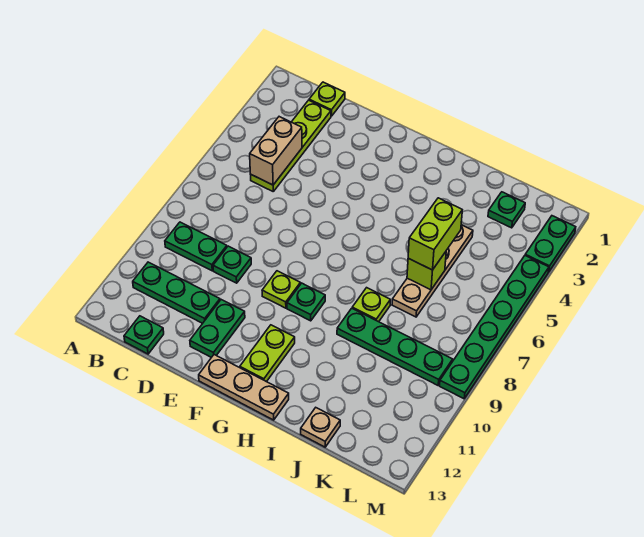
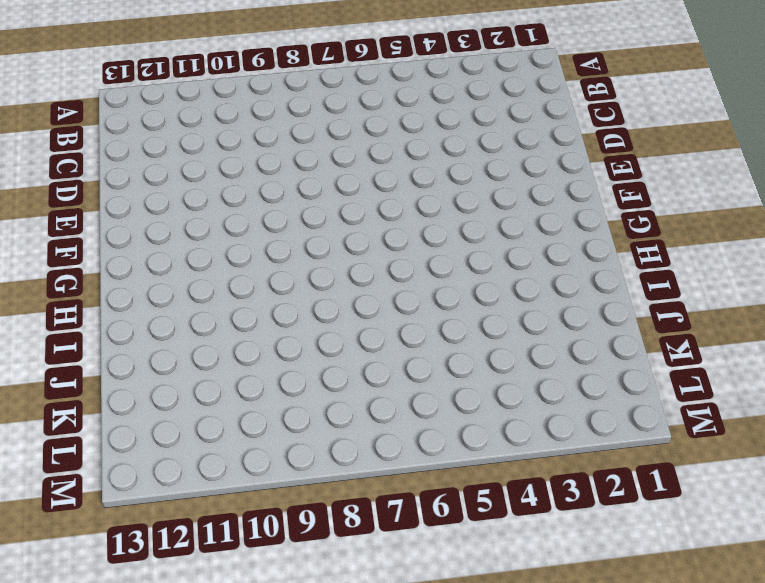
none -> green plate B9:C9 level 1
none -> green plate B11:D11 level 1
none -> lime plate C1 level 1

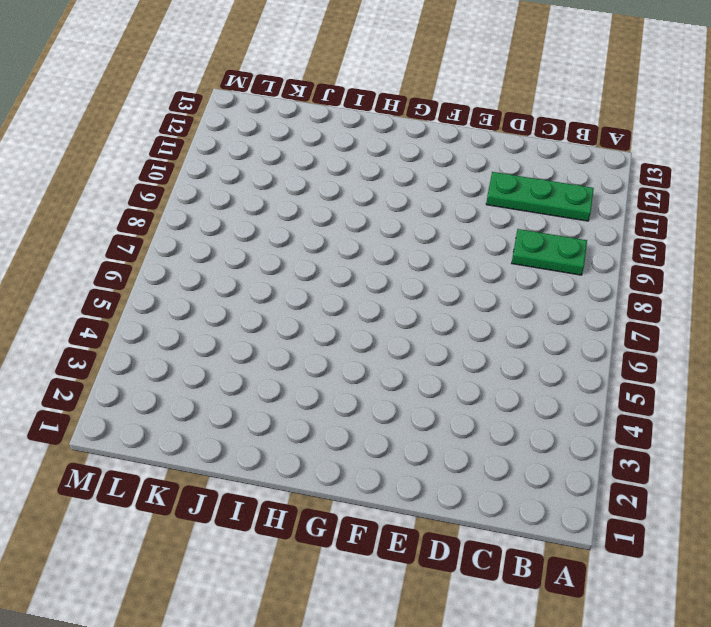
none -> lime plate C1 level 1
none -> lime plate C2:C5 level 1
none -> green plate C13 level 1

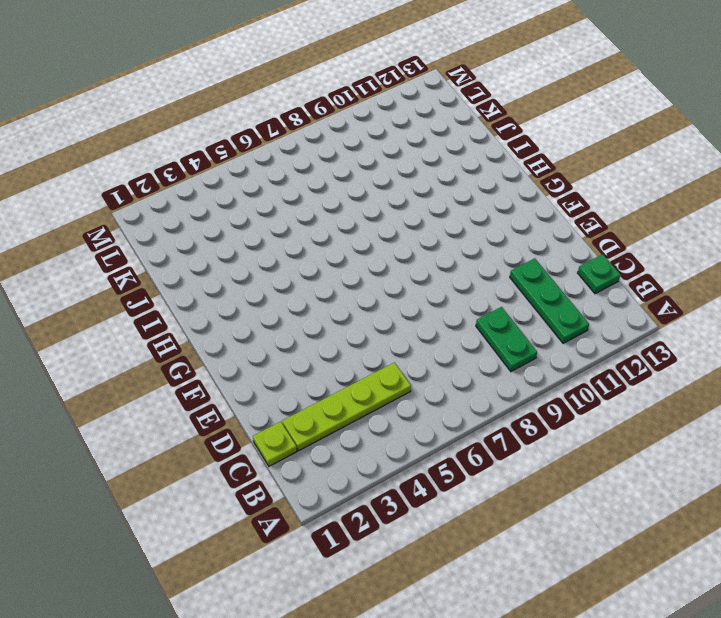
none -> green plate D9 level 1
none -> green plate E11:E12 level 1
none -> lime plate F9 level 1

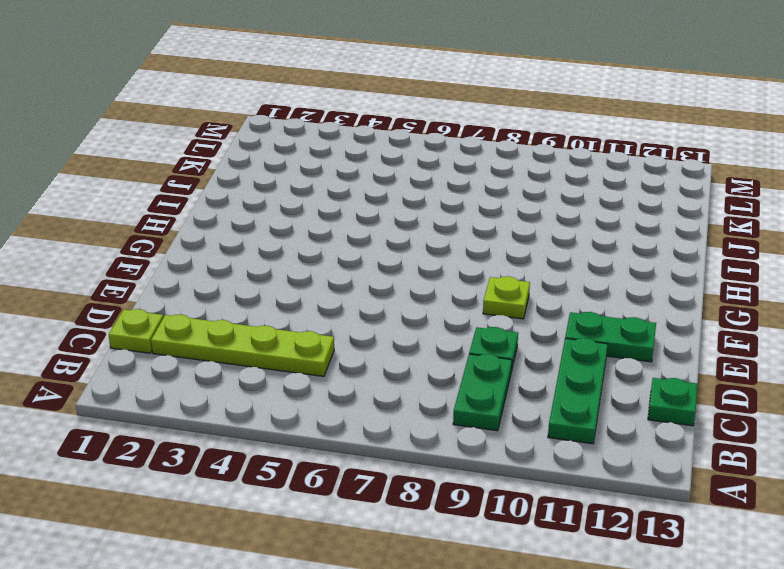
none -> tan plate F13:H13 level 1
none -> green plate G9 level 1
none -> lime plate G11:G12 level 1

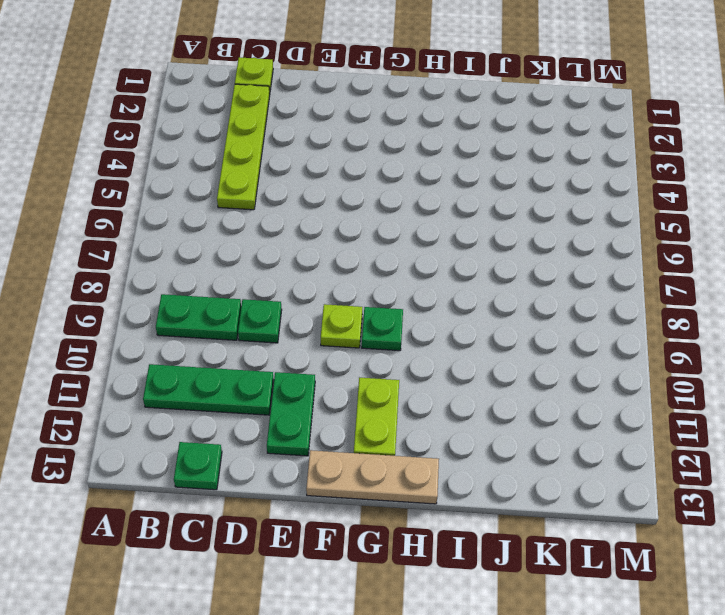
none -> lime plate I8 level 1
none -> green plate I9:L9 level 1
none -> tan plate J4:J7 level 1

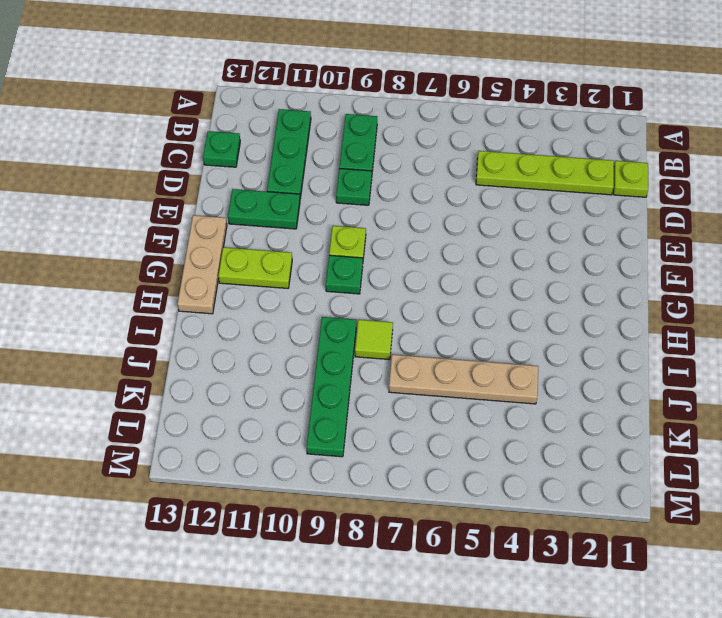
lime tile I8 level 1 -> lime plate I8 level 1
none -> tan plate J13 level 1
none -> green plate K2 level 1
none -> green plate M2:M3 level 1

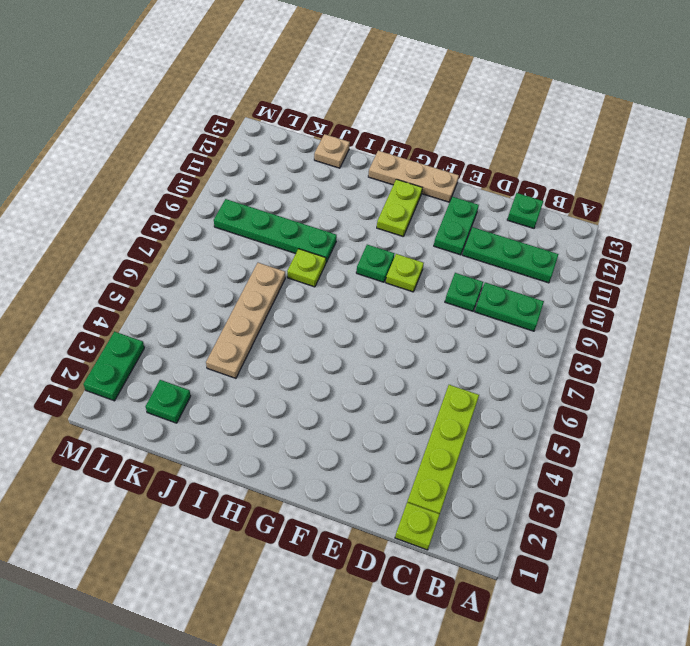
none -> green plate M4:M9 level 1
none -> tan brick C4:C5 level 2
none -> lime brick J6 level 2

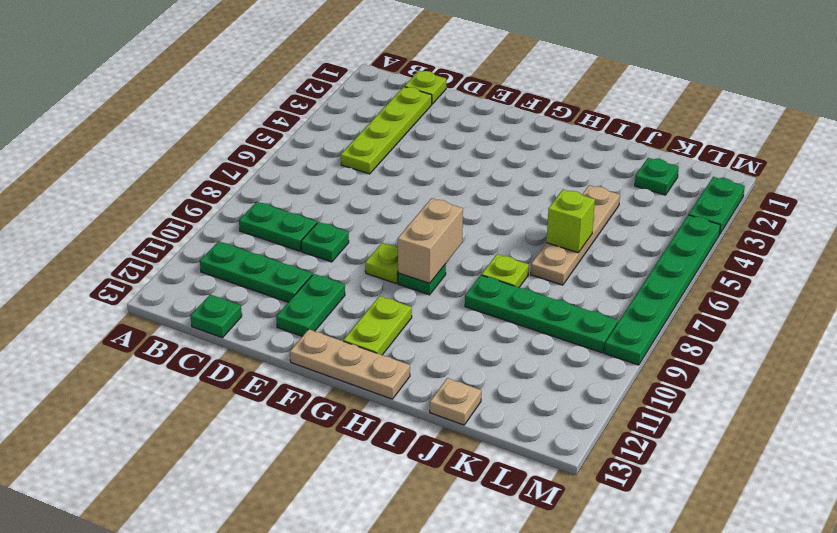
tan brick G8:G9 level 2 -> tan brick C4:C5 level 2
none -> lime brick J5:J6 level 3

